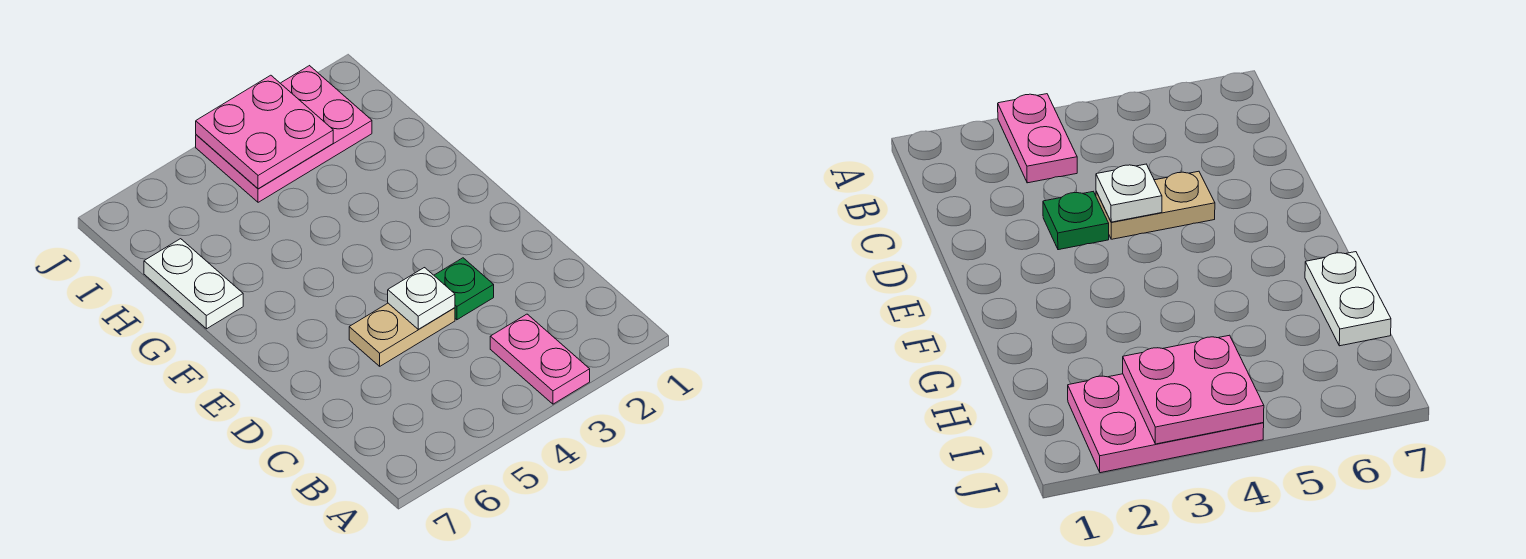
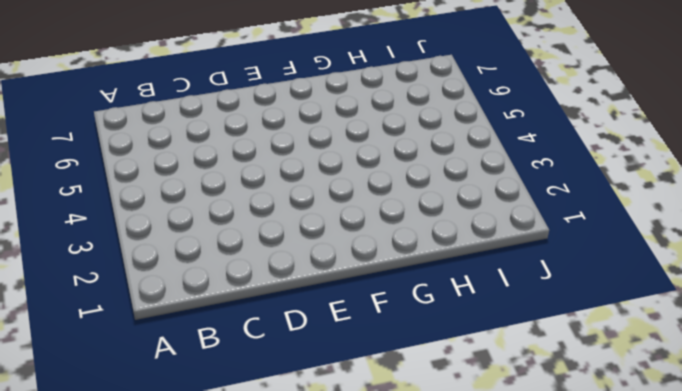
none -> pink plate A3:B3 level 1
none -> green plate D3 level 1

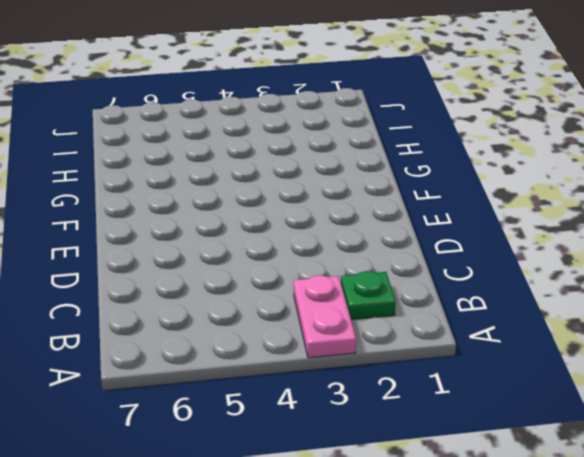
green plate B2 level 1 -> green plate D3 level 1
none -> tan plate D4:D5 level 1
none -> white plate G7:H7 level 1

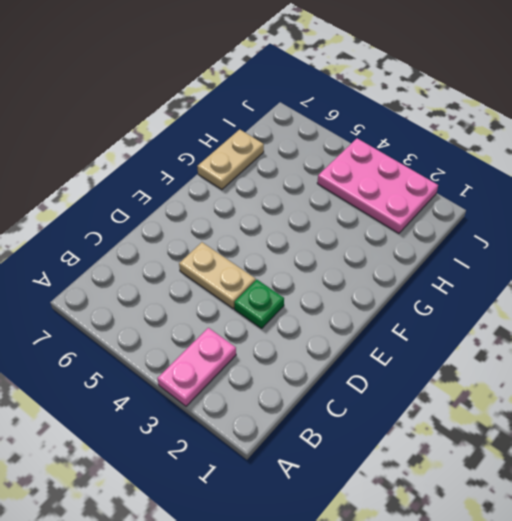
tan plate G7:H7 level 1 -> white plate G7:H7 level 1
none -> white plate D4 level 2
none -> pink plate I3:J4 level 2

